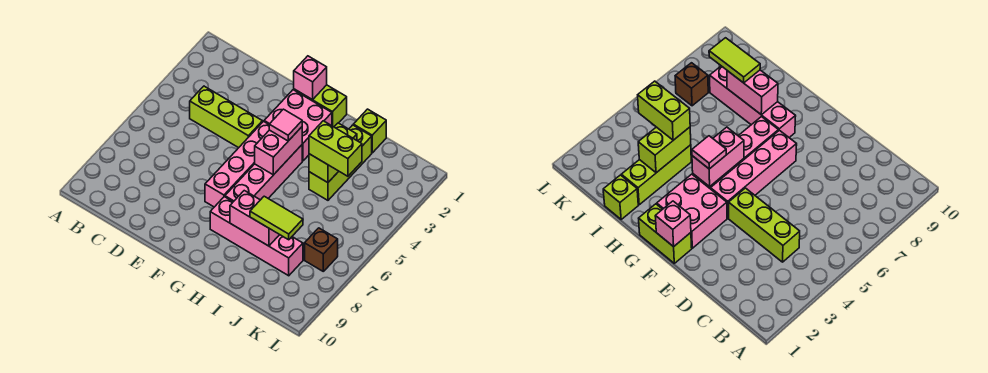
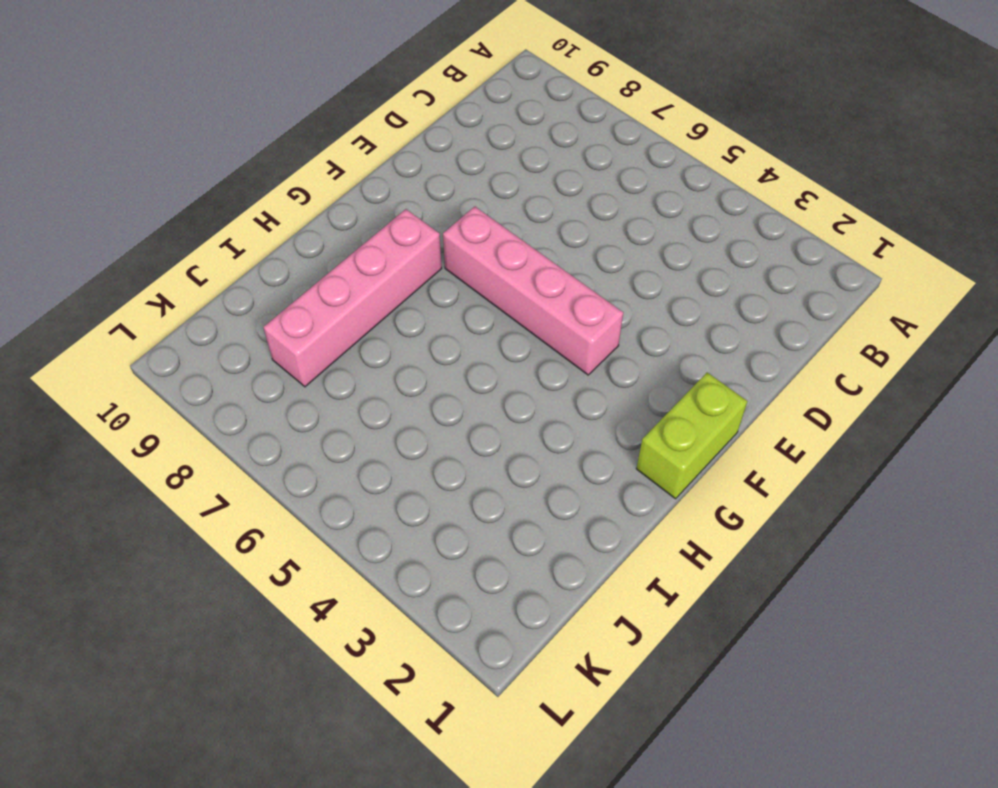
none -> lime brick C4:E4 level 1
none -> pink brick F2:G3 level 1
none -> pink brick G4:G7 level 1

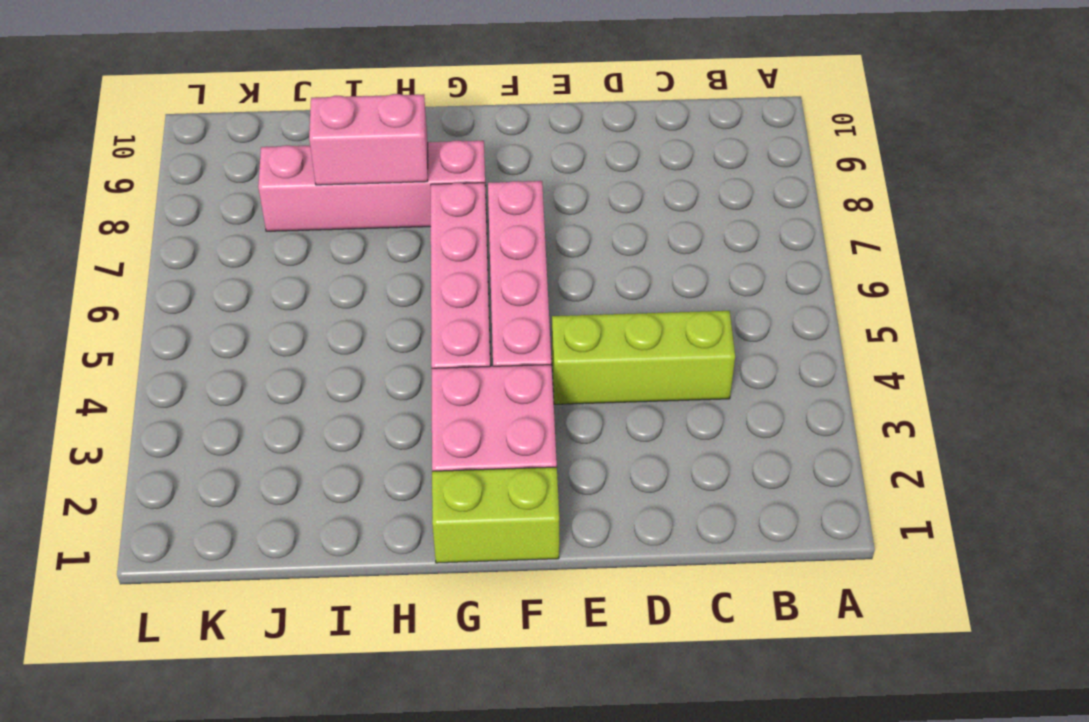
none -> lime brick I1 level 1
none -> lime brick I2:I4 level 1
none -> brown brick K7 level 1

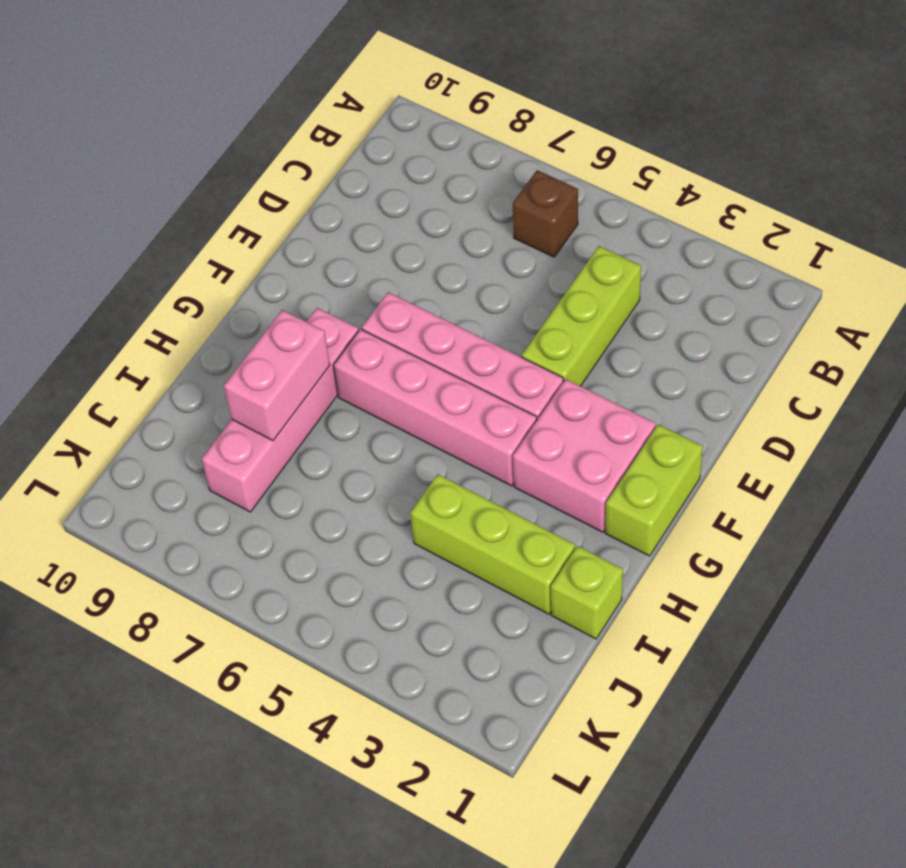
brown brick B6 level 1 -> brown brick K7 level 1
none -> pink brick F1 level 2
none -> pink brick G4:G5 level 2
none -> lime brick I3:I4 level 2

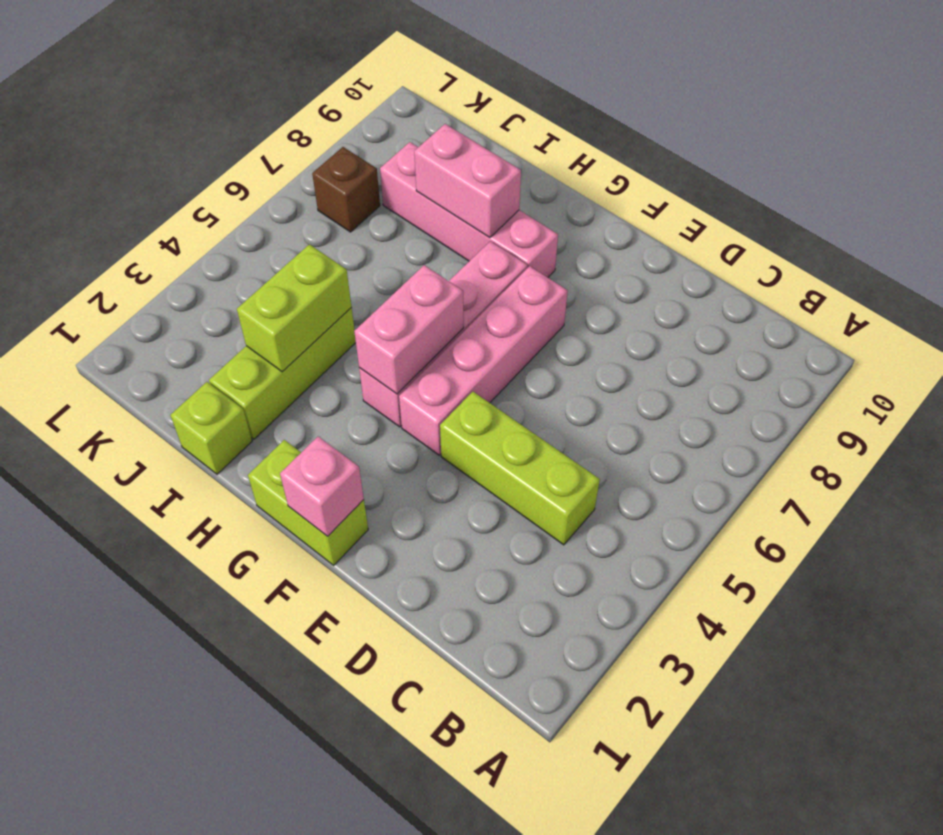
none -> pink brick F2:G3 level 1
none -> pink tile G4 level 3
none -> lime brick I4:J4 level 3

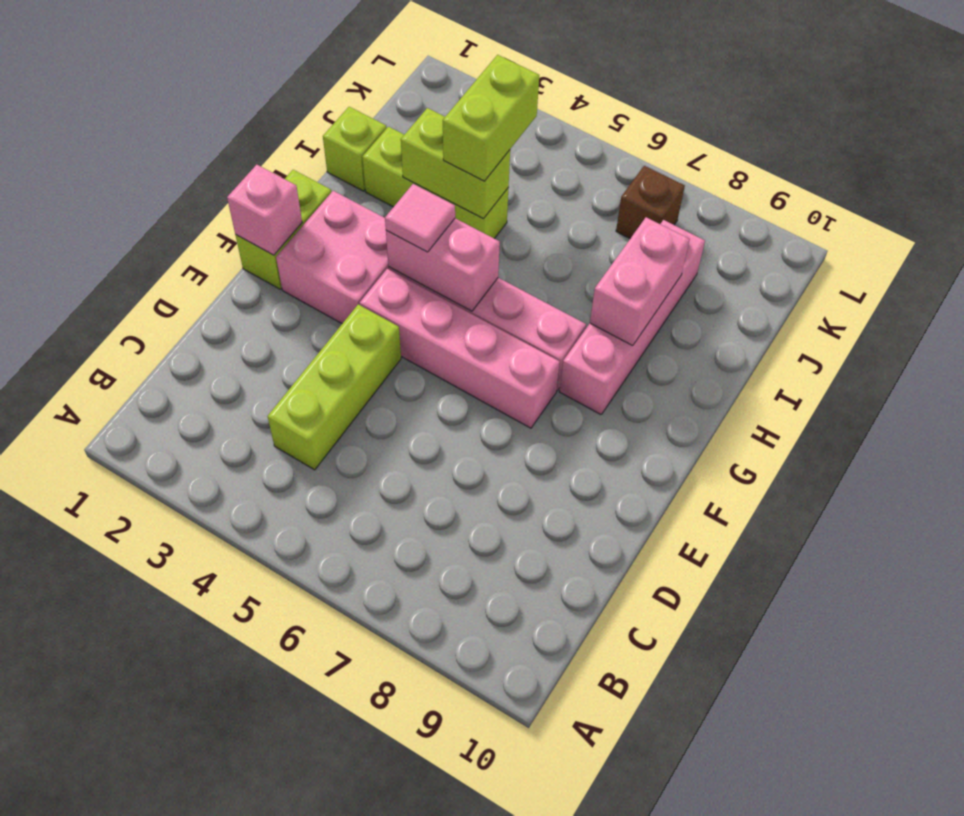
none -> lime tile I8:J8 level 3

